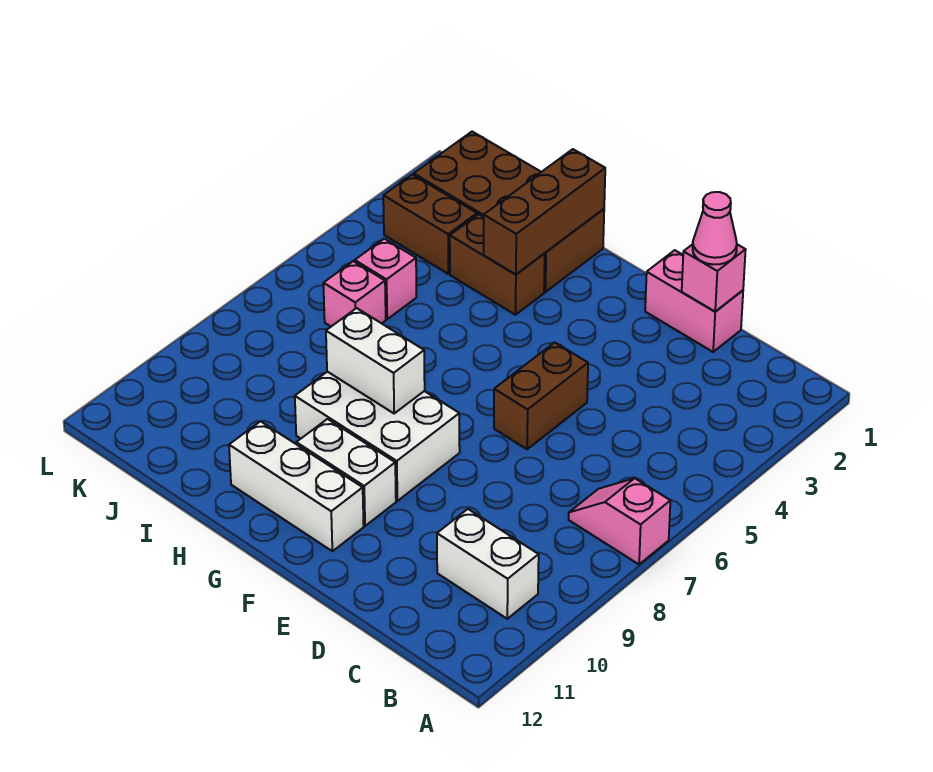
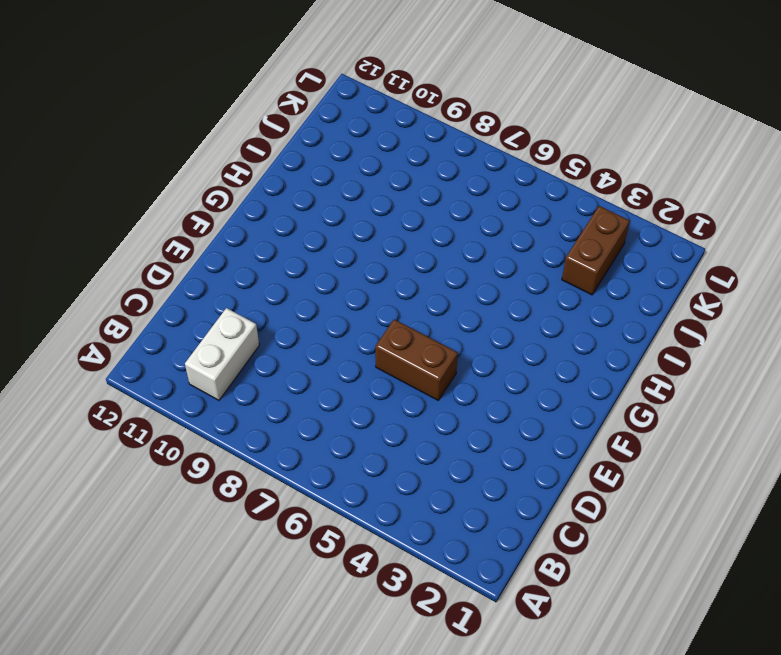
none -> pink slope A7:B7 level 1 top A
none -> pink brick D1:E1 level 1
none -> white brick F8:H9 level 1

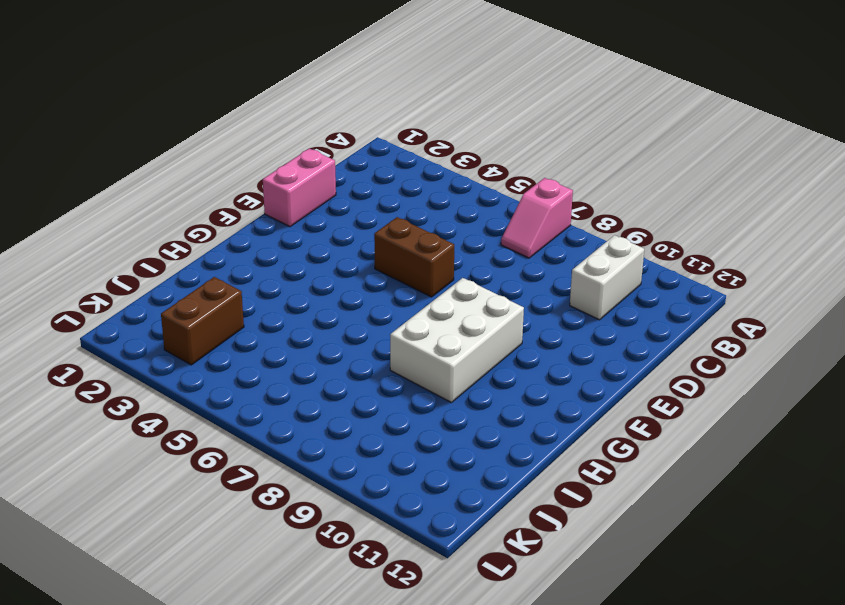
none -> white brick F10:G10 level 1
none -> white brick F11:H11 level 1
none -> brown brick H1:K2 level 1

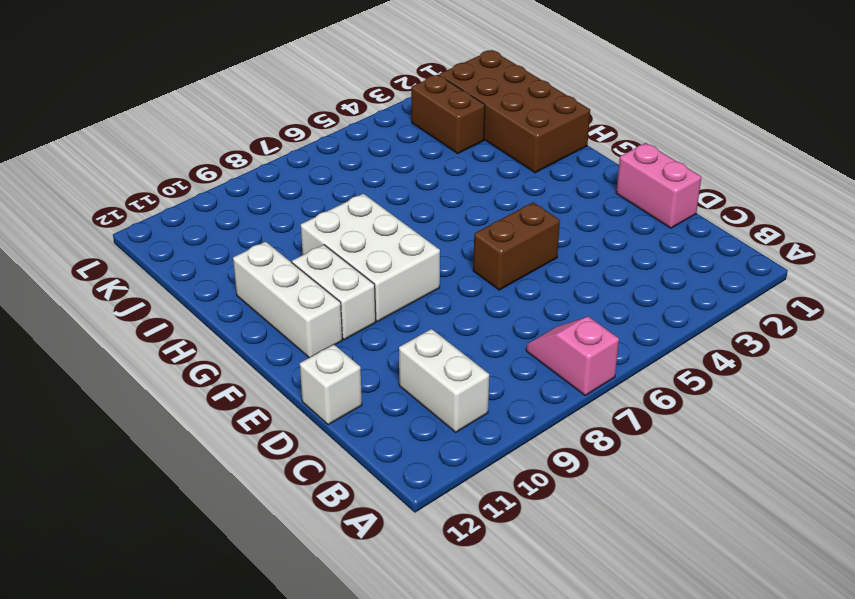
white brick D12 level 1 -> none
none -> brown brick H3:I3 level 1
none -> pink brick J5 level 1
none -> pink brick J6 level 1

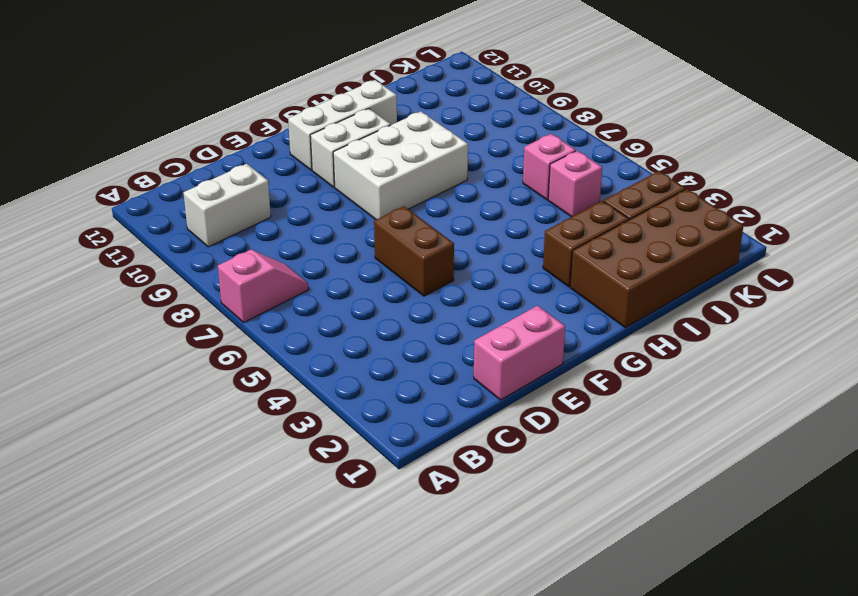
none -> pink brick D1 level 2
none -> white brick G8:H8 level 2
none -> brown brick H1:H3 level 2

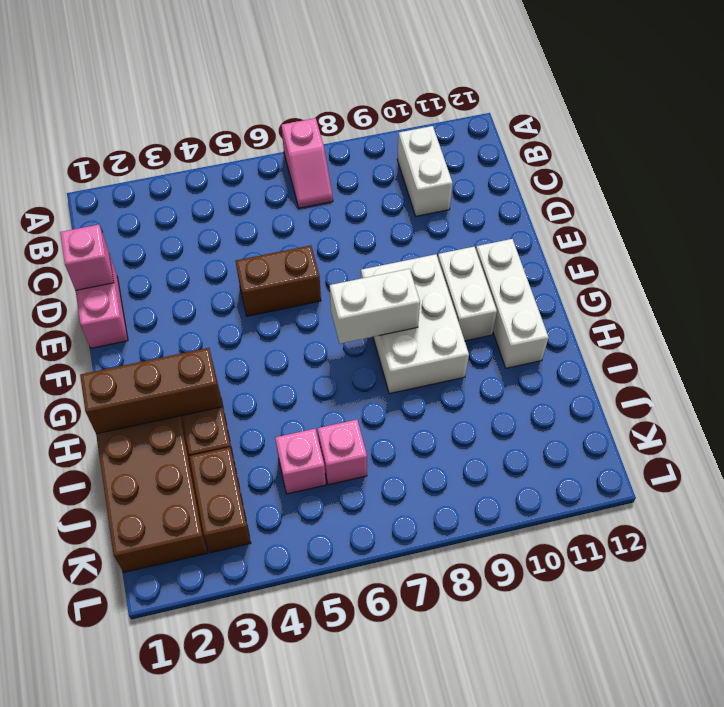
white brick G7:G8 level 2 -> white brick G8:H8 level 2
none -> pink cone D1 level 3

